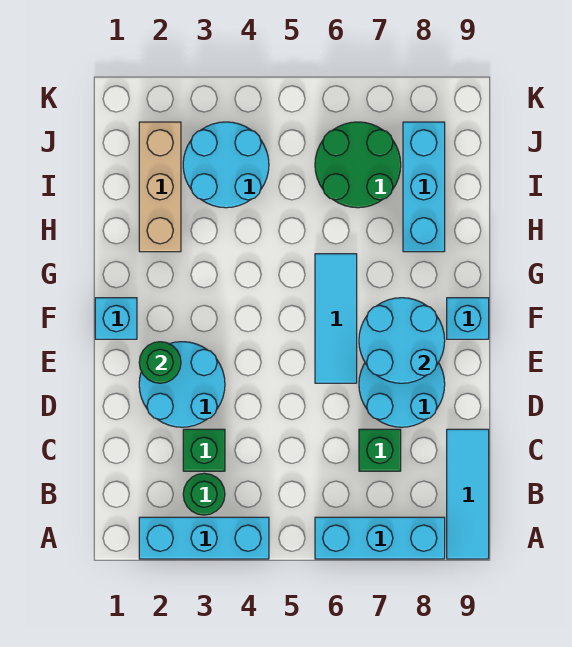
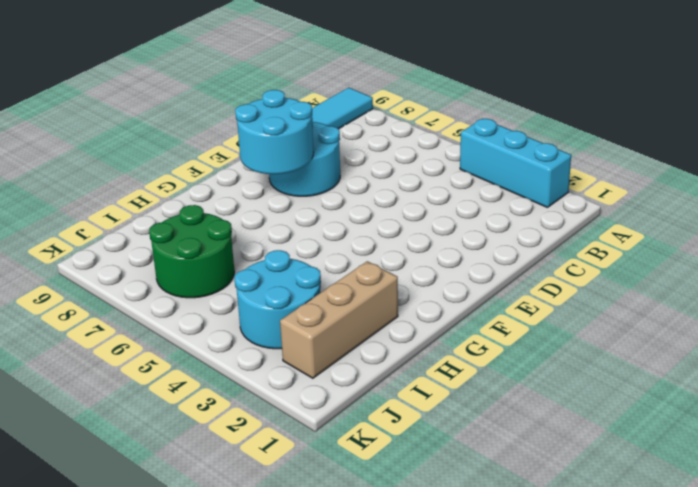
none -> cyan brick A6:A8 level 1
none -> green round brick B3 level 1
none -> green brick C3 level 1

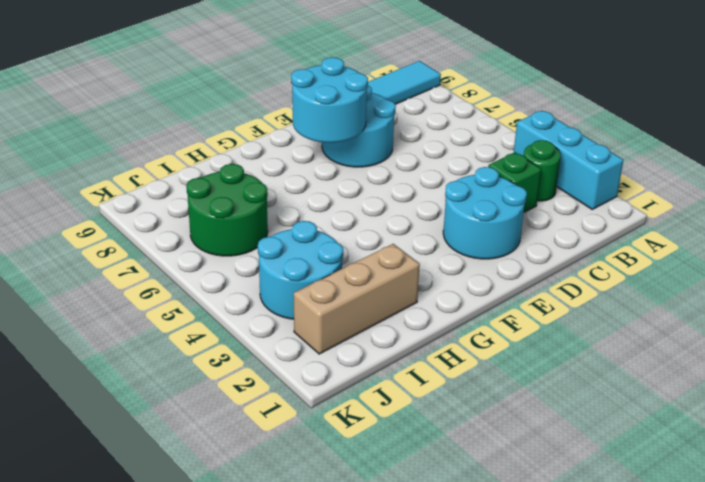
none -> cyan brick A6:A8 level 1
none -> green brick C7 level 1
none -> cyan tile E6:G6 level 1

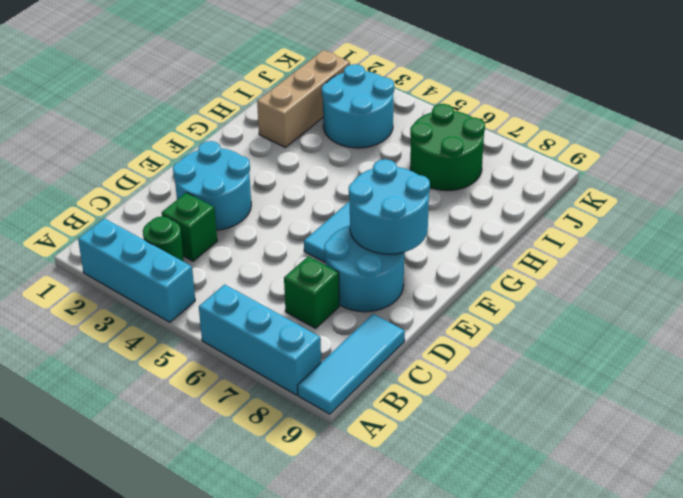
none -> cyan brick F1 level 1
none -> cyan brick F9 level 1
none -> cyan brick H8:J8 level 1

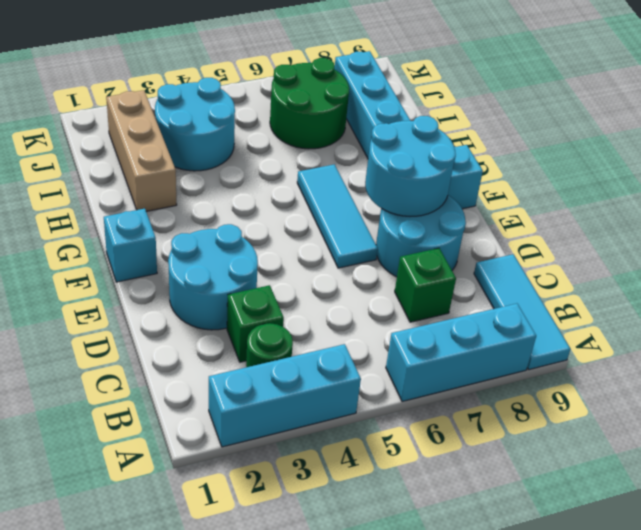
none -> green round brick E2 level 2

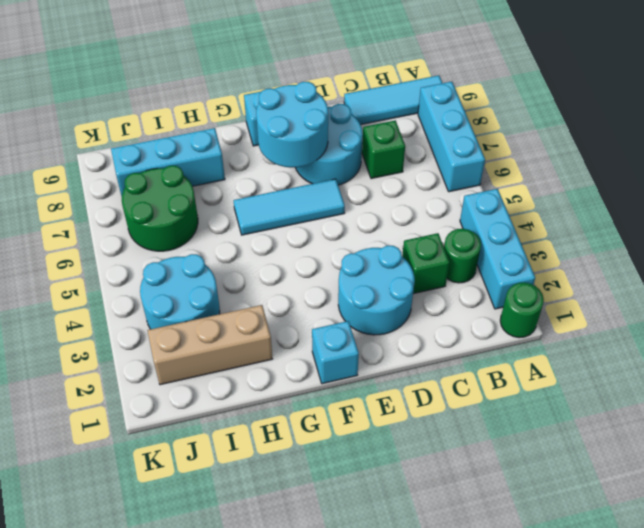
green round brick A1 level 1 -> green round brick E2 level 2

